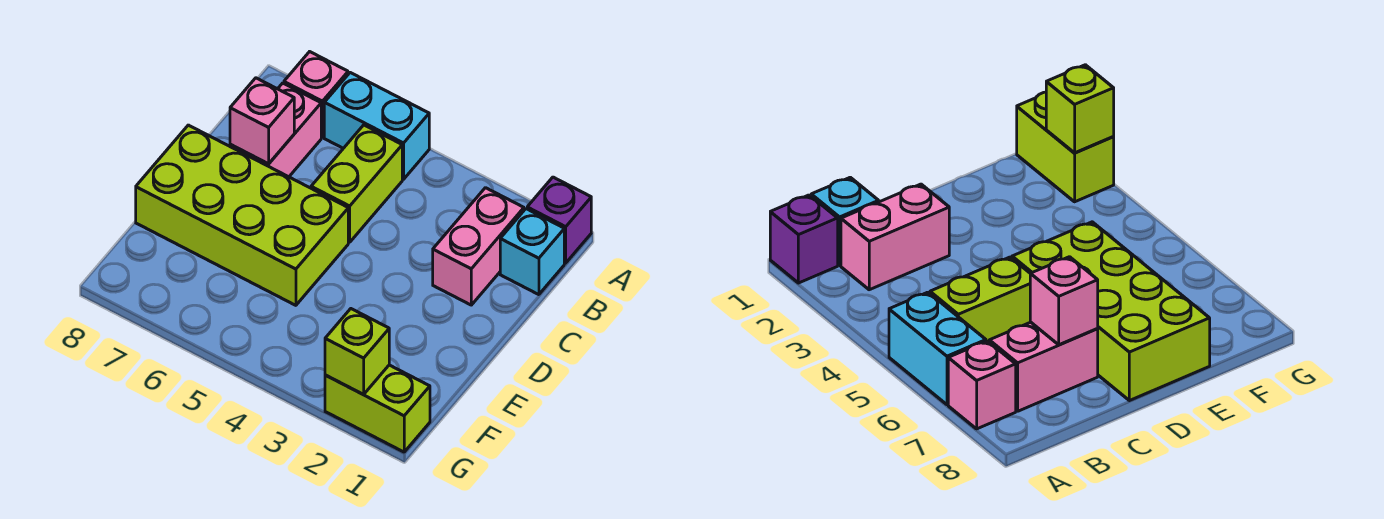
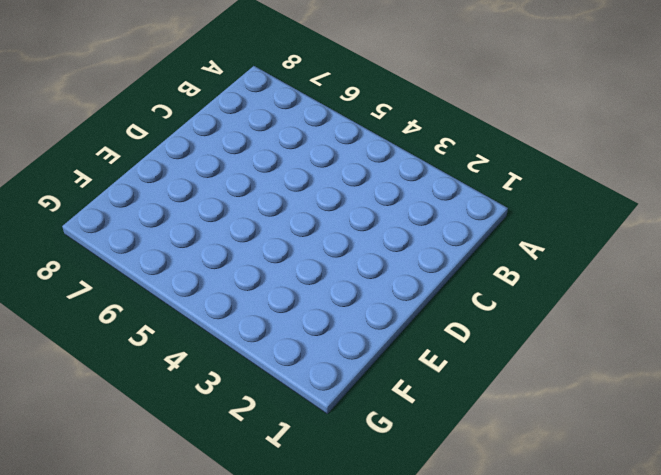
none -> purple brick A1 level 1
none -> cyan brick A5:A6 level 1

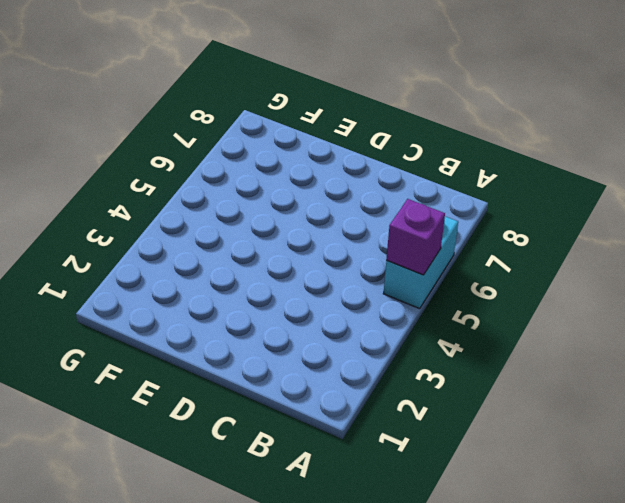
purple brick A5 level 2 -> purple brick A1 level 1
none -> pink brick A7 level 1
none -> cyan brick B1 level 1

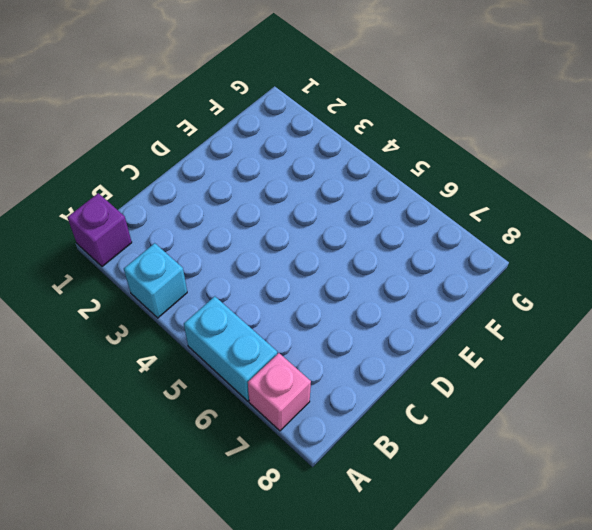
cyan brick A3 level 1 -> cyan brick B1 level 1
none -> pink brick B2:C2 level 1
none -> lime brick B5:C5 level 1

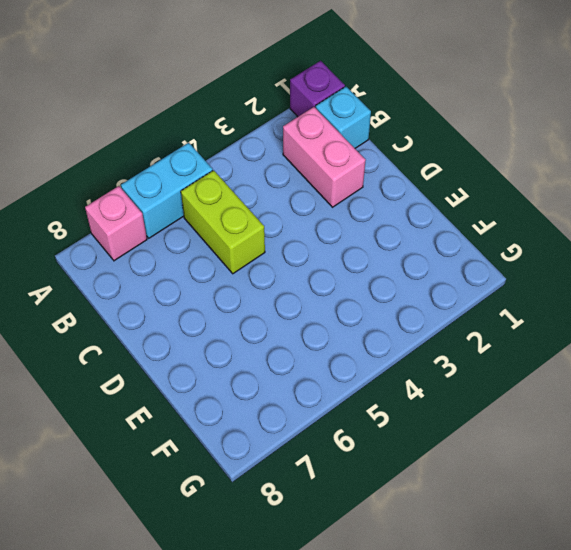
none -> pink brick B7:C7 level 1
none -> lime brick D5:E8 level 1

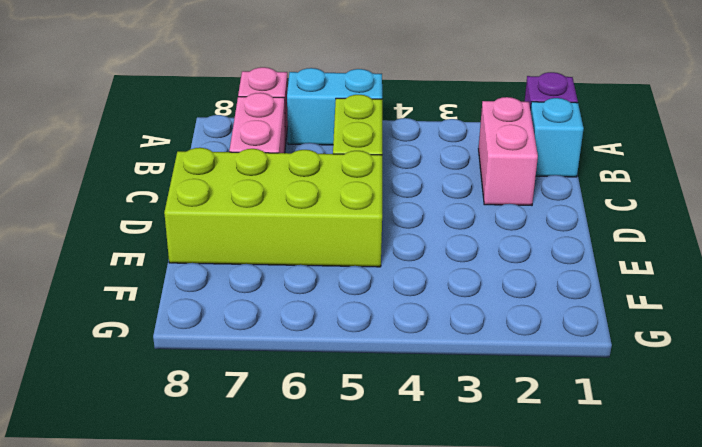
none -> lime brick G1:G2 level 1
none -> pink brick C7 level 2

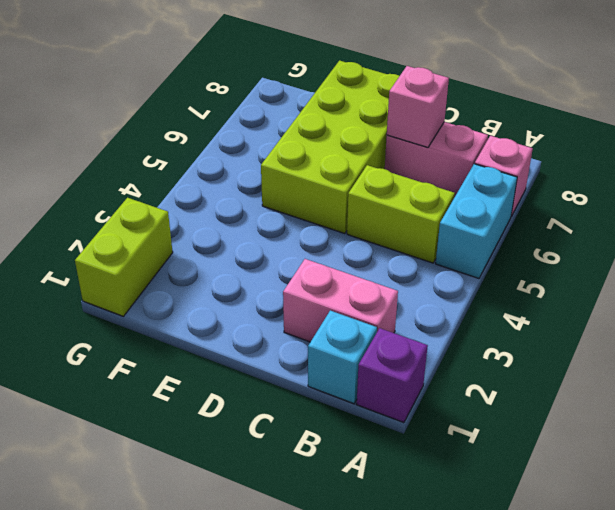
none -> lime brick G2 level 2

